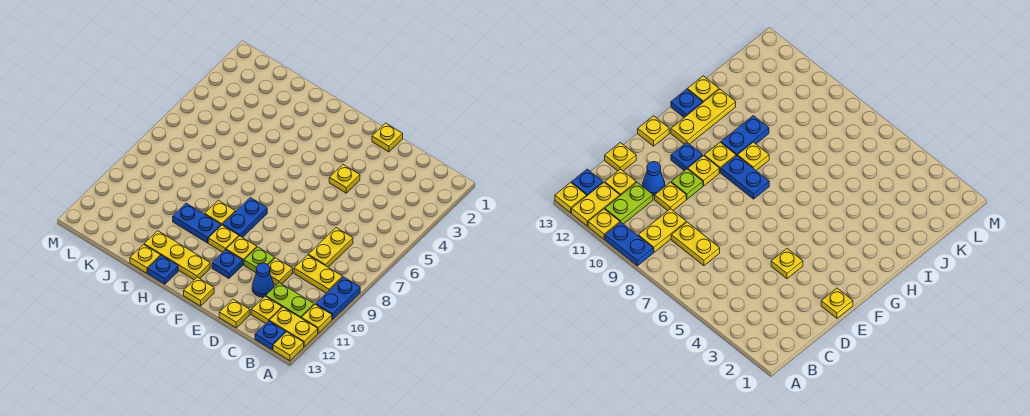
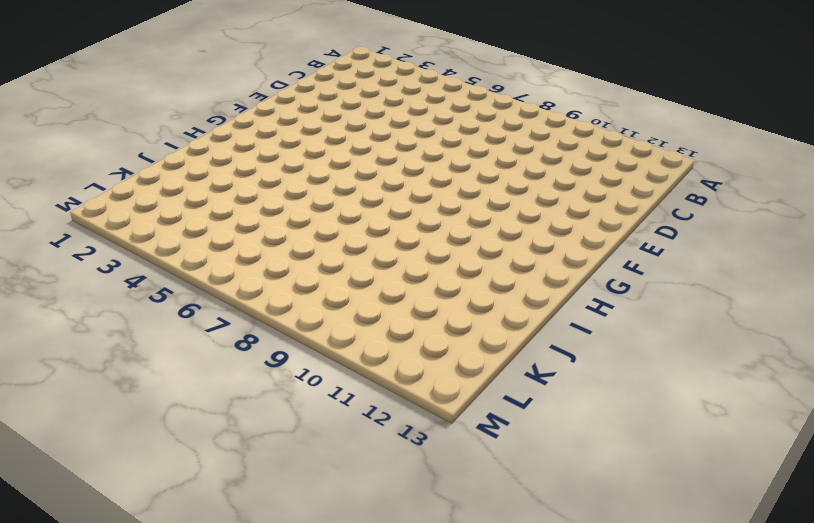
none -> blue plate A9:A10 level 1
none -> yellow plate A11 level 1
none -> yellow plate A12:B12 level 1

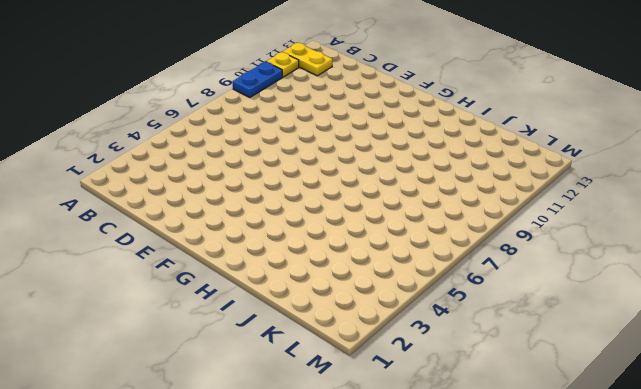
none -> yellow plate A13 level 1
none -> yellow plate B9:C9 level 1
none -> lime plate B11:C11 level 1

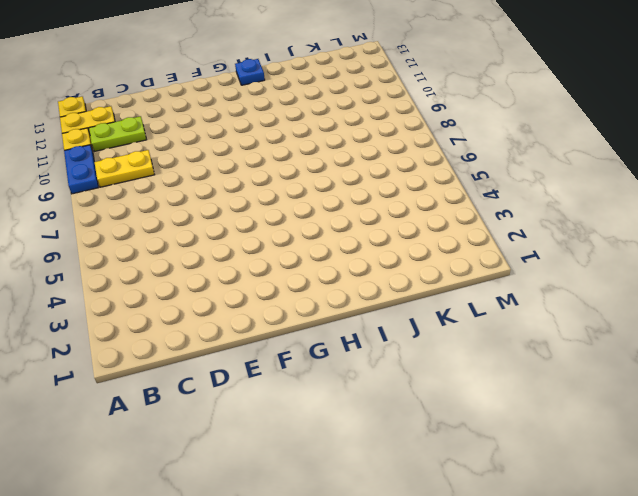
none -> blue plate B13 level 1
none -> yellow plate C7:C8 level 1
none -> yellow plate C12 level 1

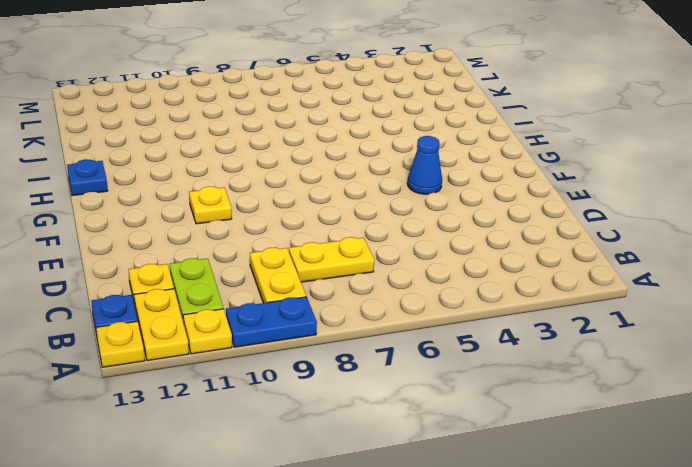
blue cone F4 level 1 -> blue cone D11 level 1
none -> yellow plate D10 level 1
none -> yellow plate D13 level 1
none -> yellow plate E1 level 1

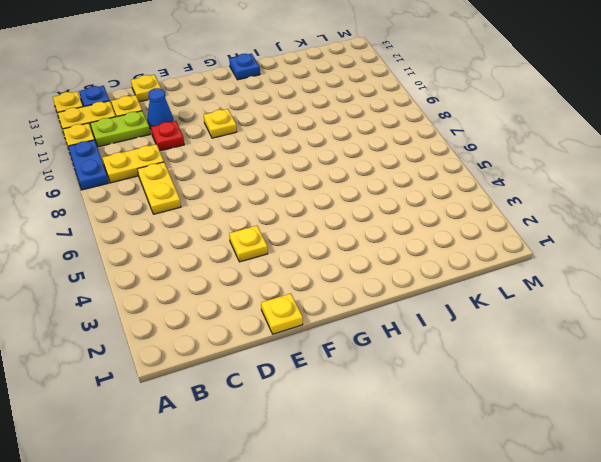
red plate D10 level 1 -> yellow plate D10 level 1
none -> lime plate E10 level 1
none -> blue plate F11 level 1
none -> yellow plate F13 level 1

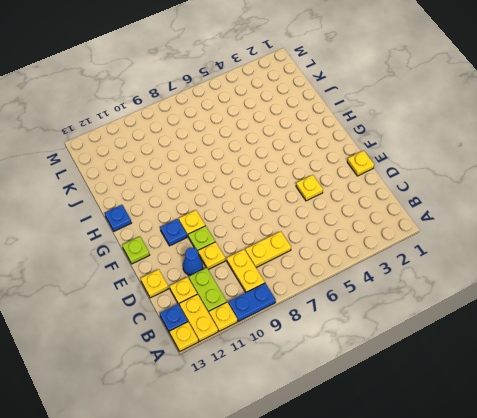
lime plate F13 level 1 -> yellow plate F13 level 1
none -> blue plate G8:G9 level 1
none -> yellow plate G10 level 1
none -> yellow plate G12:I12 level 1

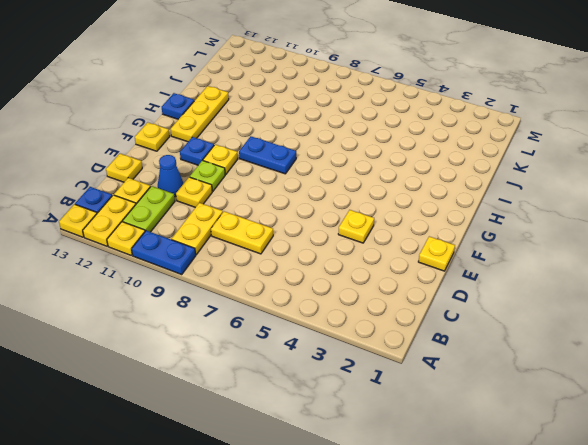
none -> yellow plate G10 level 1
none -> yellow plate H9 level 1
none -> blue plate H10:I10 level 1

